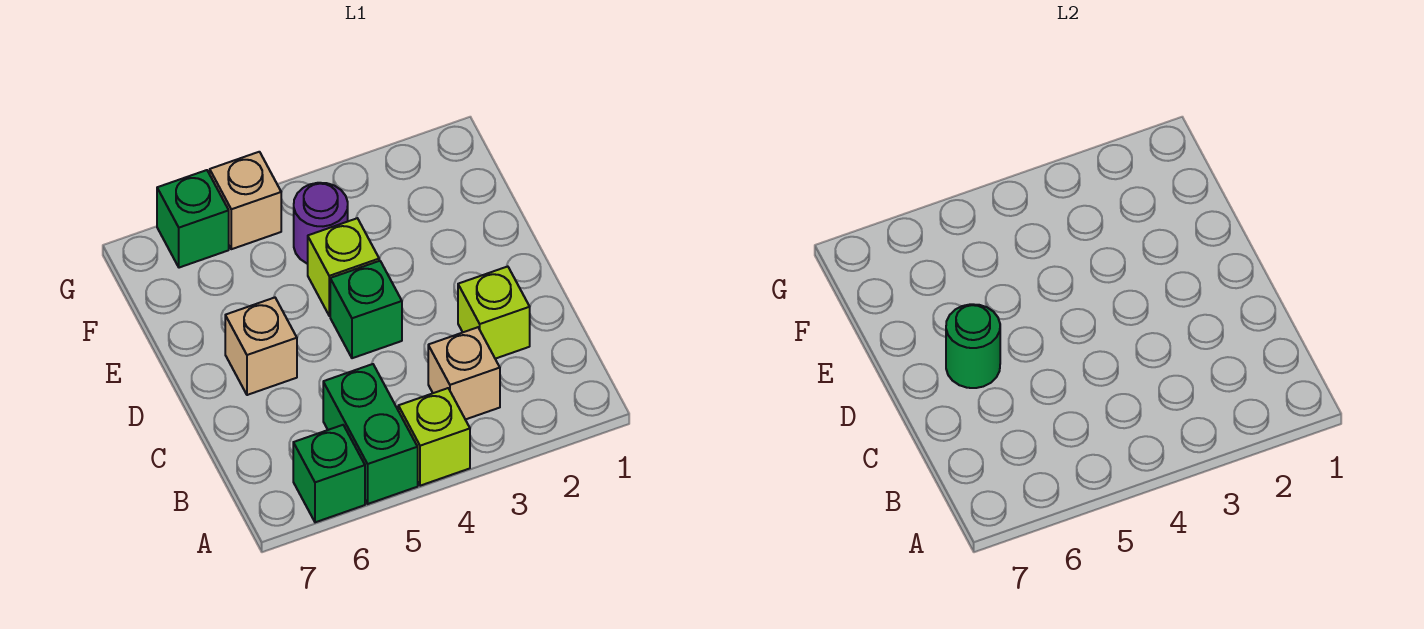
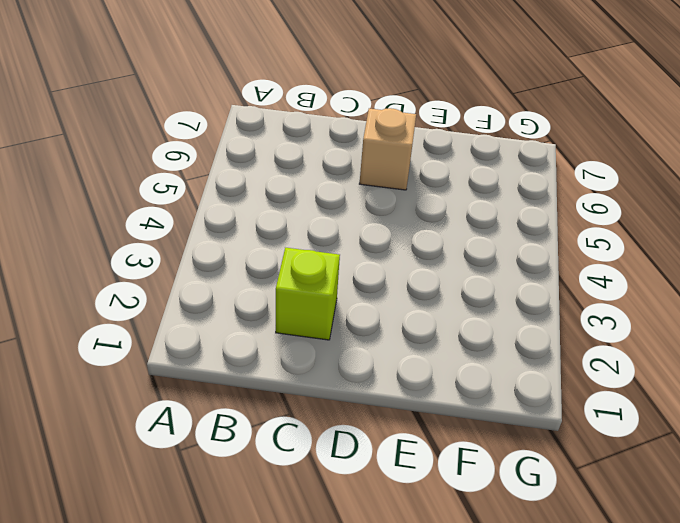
none -> lime brick A4 level 1
none -> green brick A5:B5 level 1
none -> green brick A6 level 1

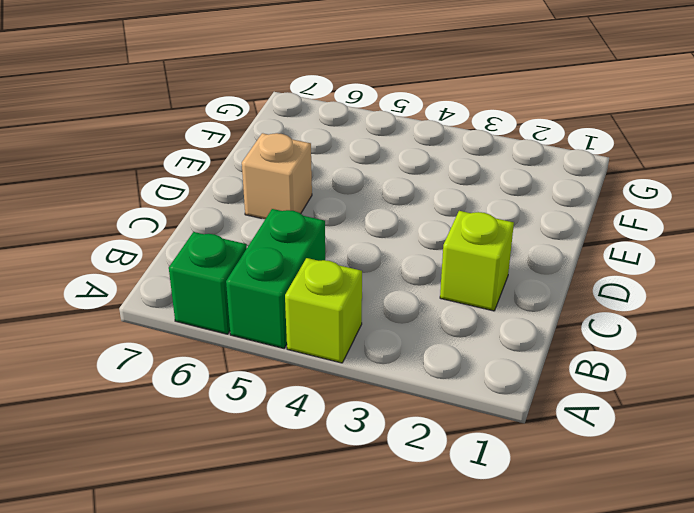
none -> tan brick B3 level 1
none -> green brick D4 level 1
none -> lime brick E4 level 1

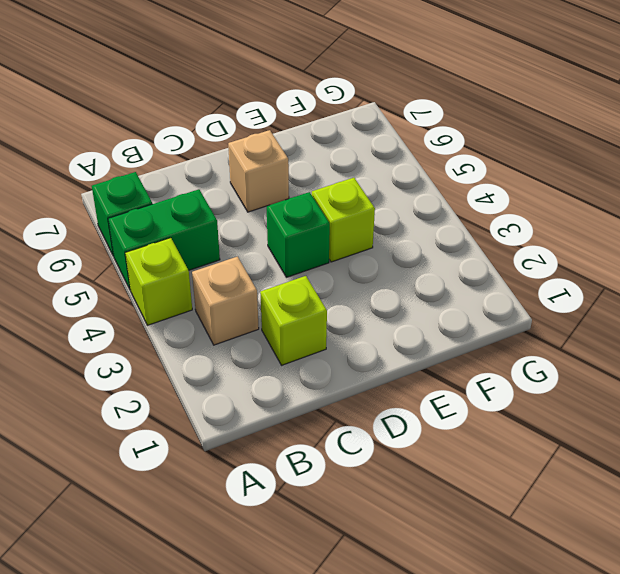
none -> purple round brick F4 level 1
none -> tan brick G5 level 1
none -> green brick G6 level 1

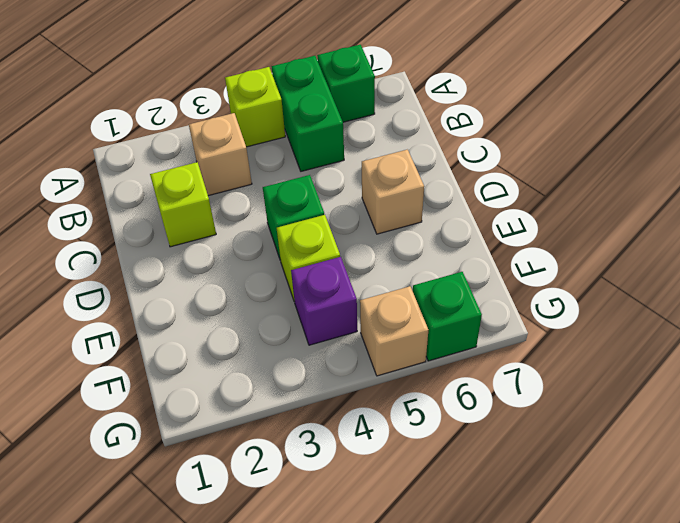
purple brick F4 level 1 -> purple round brick F4 level 1
none -> green round brick D6 level 2

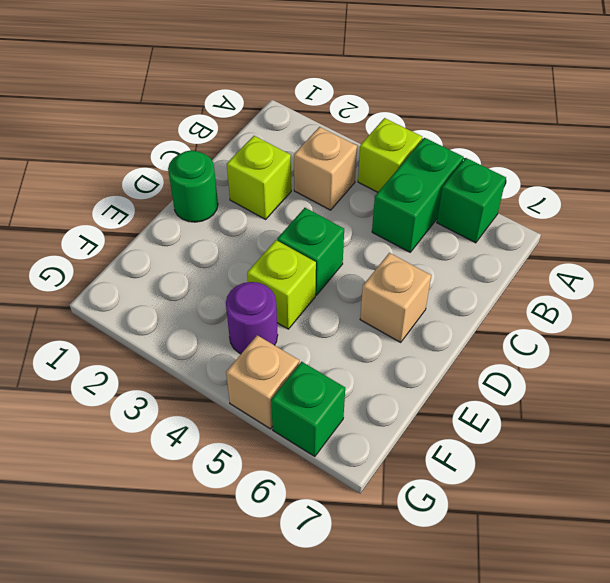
green round brick D1 level 1 -> green round brick D6 level 2

